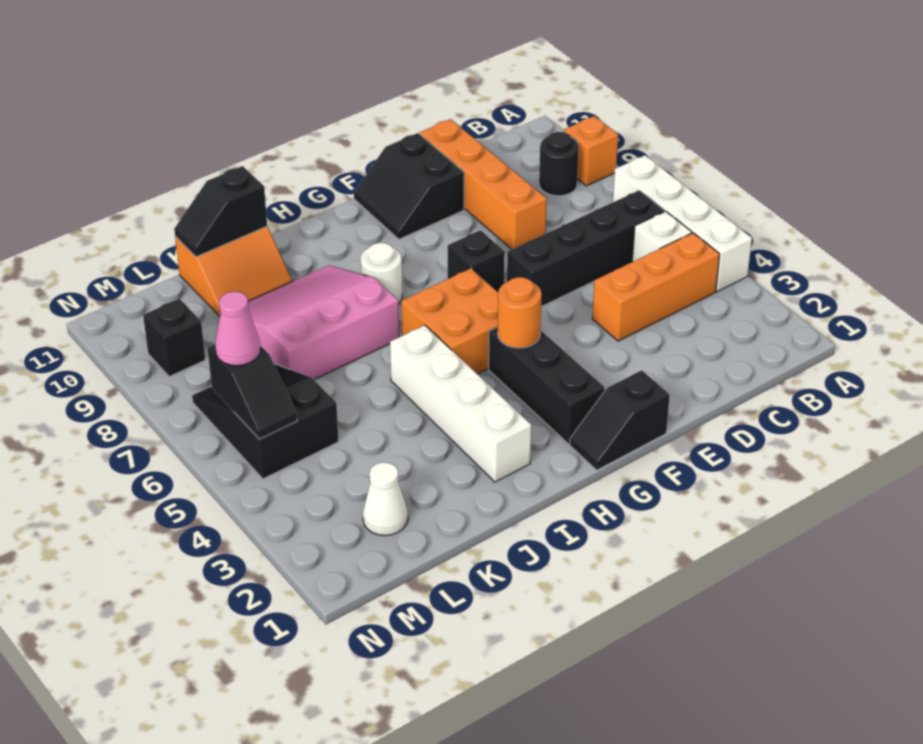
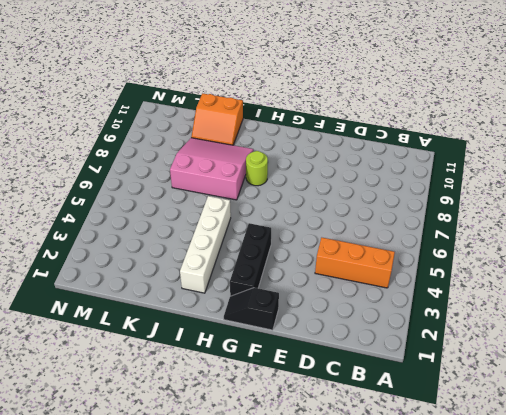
lime round brick H8 level 1 -> white round brick H8 level 1
none -> white brick A4:A7 level 1
none -> orange brick A9 level 1
none -> white brick B5 level 1

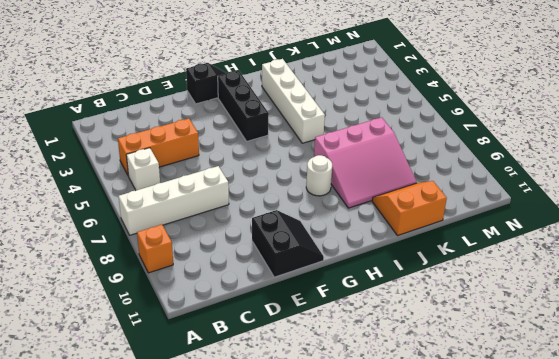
white brick A7:D7 level 1 -> white brick A4:A7 level 1
none -> black brick B6:E6 level 1
none -> black round brick B9 level 1
none -> orange brick D8:D11 level 1

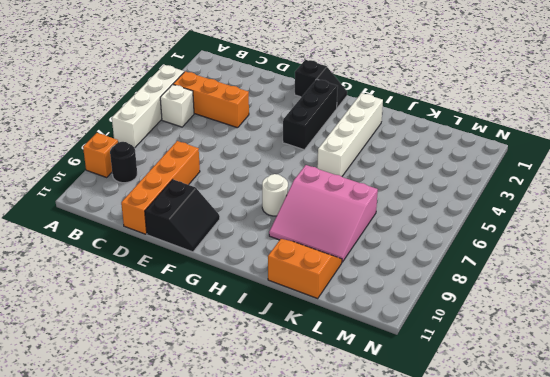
none -> black brick B6:E6 level 1
none -> black brick F7 level 1
none -> orange brick G5:H6 level 1

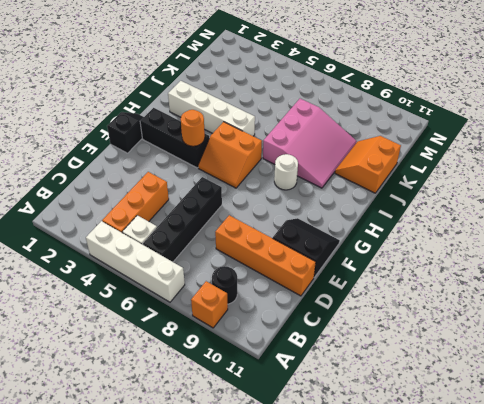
orange slope G5:H6 level 1 top H -> orange brick G5:H6 level 1
none -> black brick F7 level 1
none -> white cone L2 level 1
none -> black slope L5:M7 level 1 top 5

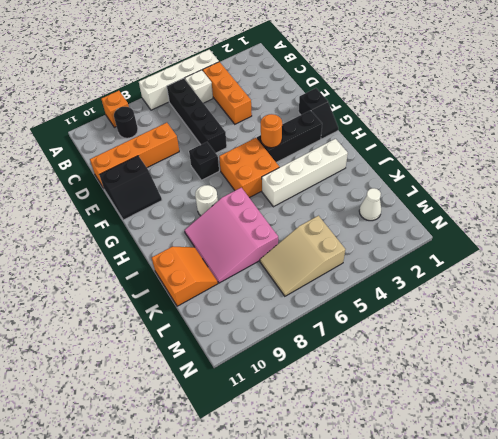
tan slope L5:M7 level 1 top 5 -> black slope L5:M7 level 1 top 5
none -> black brick M9 level 1
none -> black slope J11:K11 level 2 top J
none -> black slope M5:M6 level 2 top 6

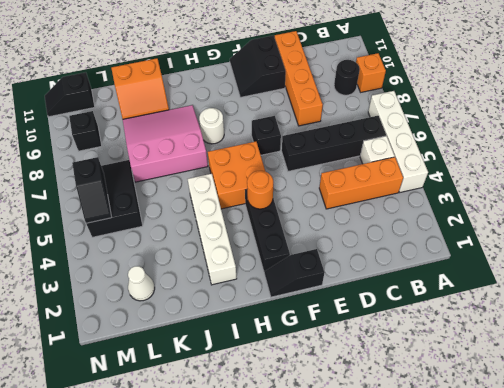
black slope M11:N11 level 1 top M -> black slope J11:K11 level 2 top J
none -> pink cone M6 level 3

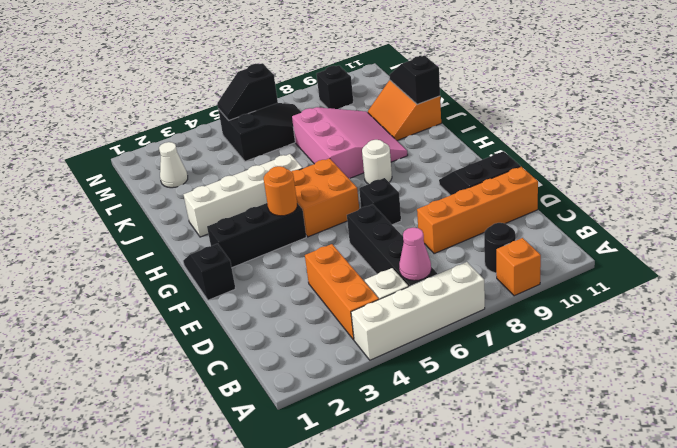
pink cone B6 level 2 -> pink cone M6 level 3

